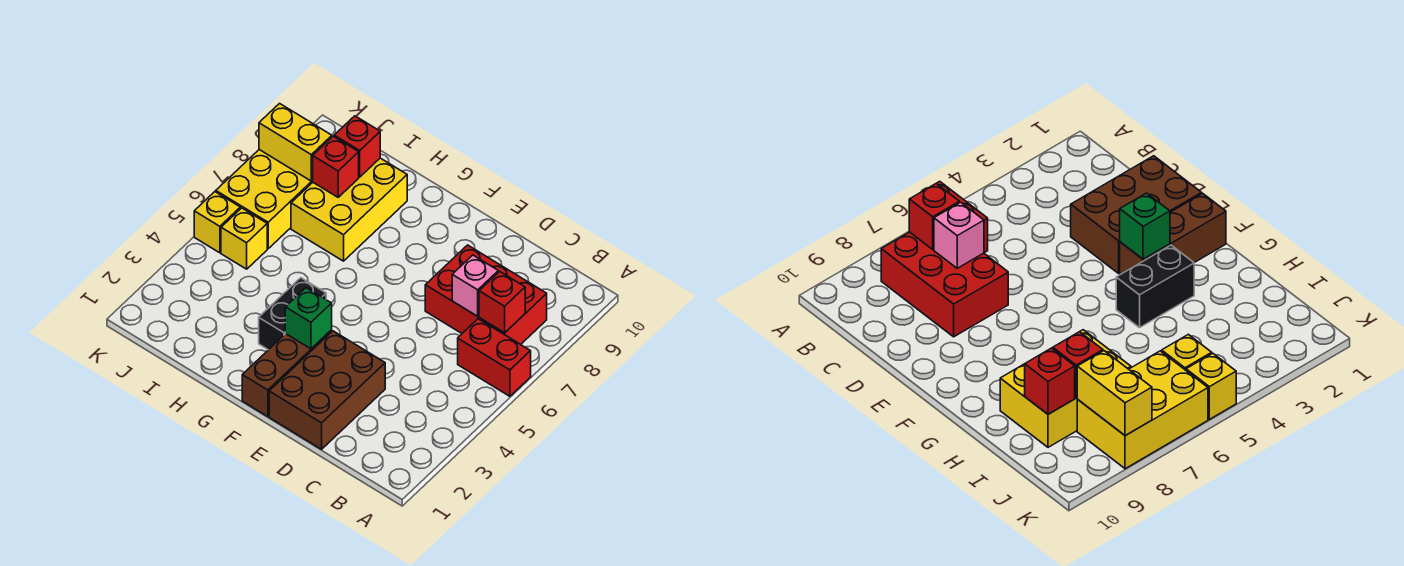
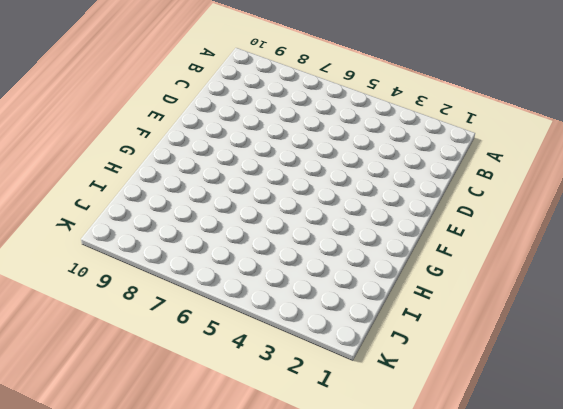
none -> red brick A6:B6 level 1
none -> red brick B7:D8 level 1
none -> brown brick D1:E3 level 1

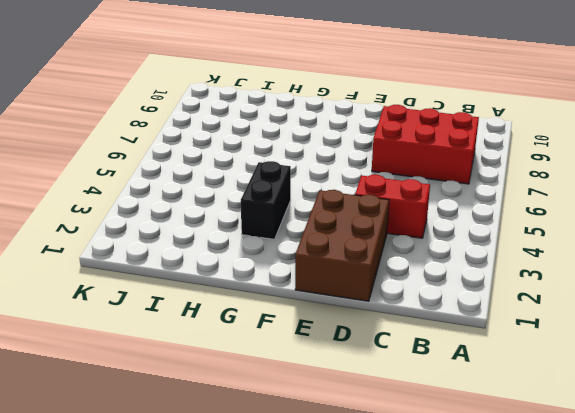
red brick C4:D4 level 1 -> red brick A6:B6 level 1
none -> brown brick F1:F3 level 1
none -> yellow brick H7:I9 level 1
none -> yellow brick J5 level 1

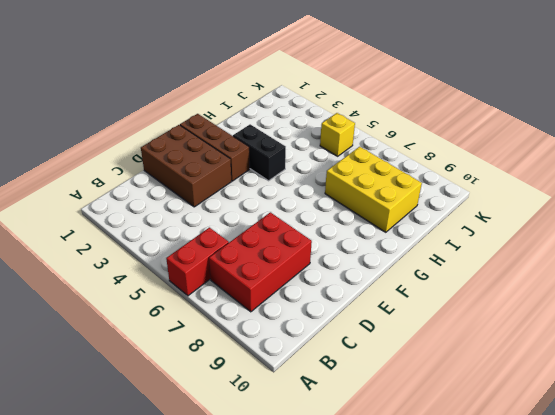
none -> yellow brick J6:K8 level 1
none -> yellow brick K5 level 1
none -> red brick B7 level 2

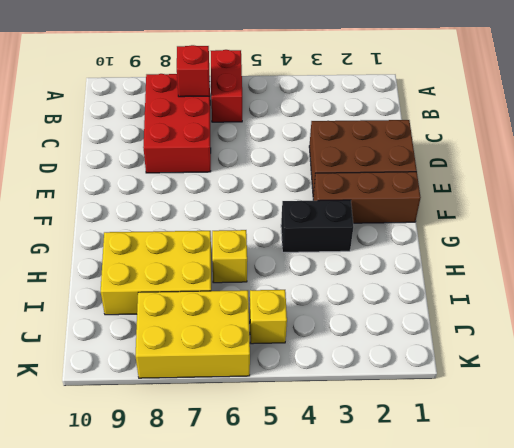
yellow brick H6 level 1 -> yellow brick K5 level 1
none -> pink brick C7 level 2
none -> green brick F3 level 2
none -> red brick I8 level 2

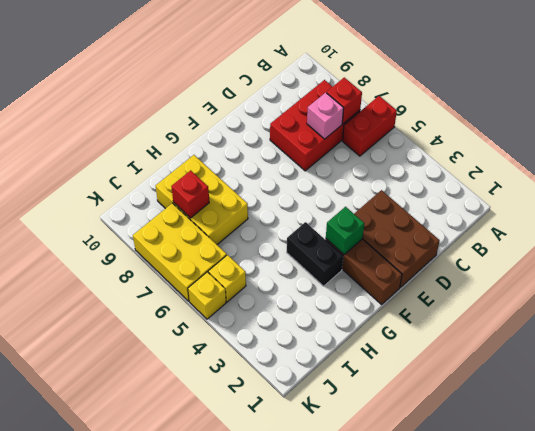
none -> red brick I9 level 2
none -> yellow brick J8:K8 level 2

